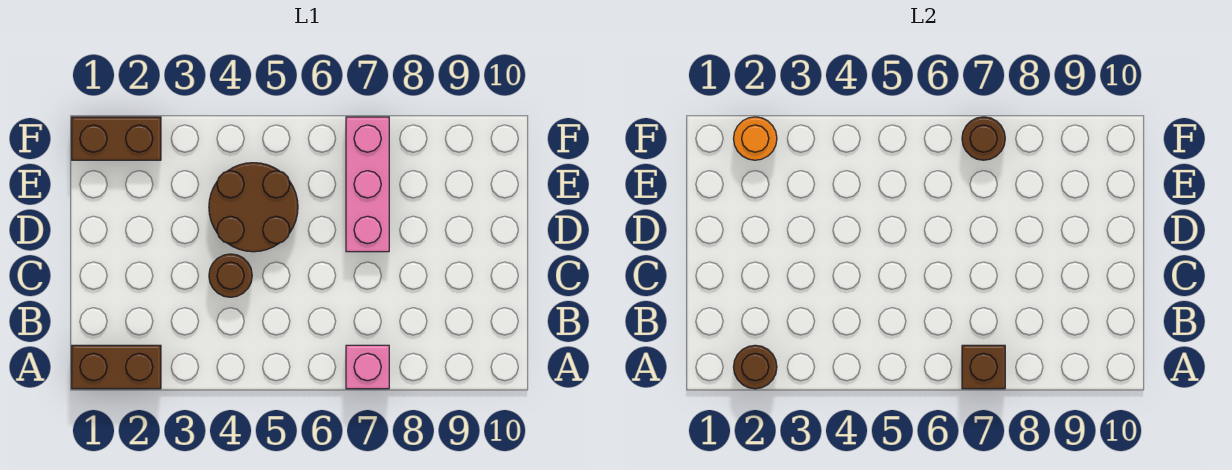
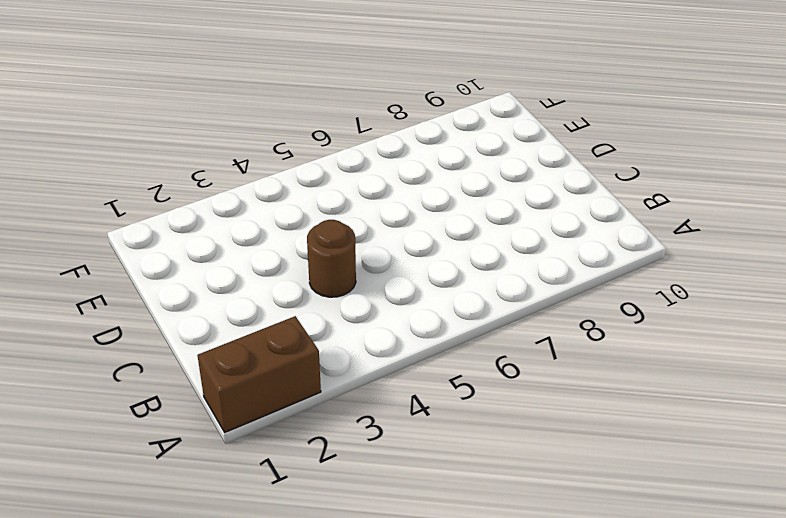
none -> pink brick A7 level 1
none -> brown round brick D4:E5 level 1

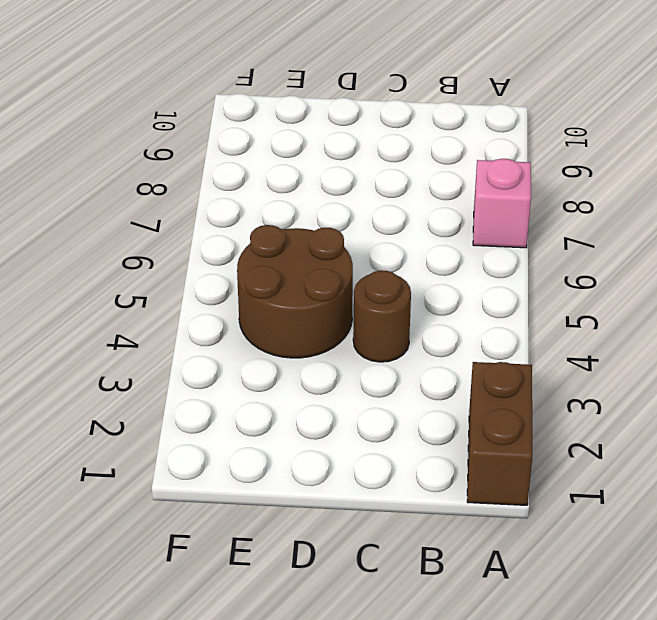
none -> pink brick D7:F7 level 1
none -> brown brick F1:F2 level 1

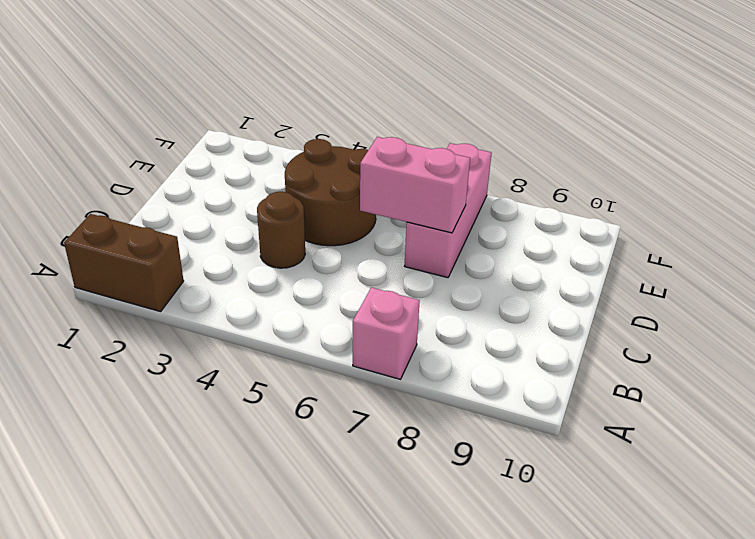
pink brick D6:D7 level 2 -> none
none -> brown brick F1:F2 level 1
none -> brown round brick A2 level 2

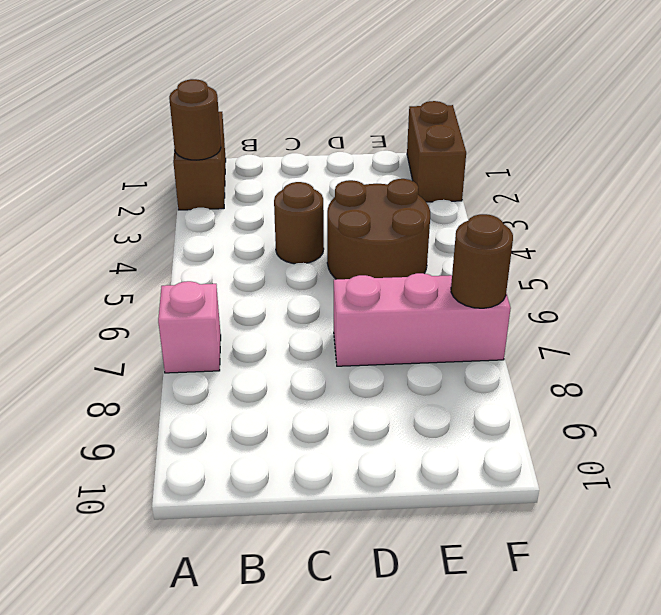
none -> brown brick A7 level 2
none -> orange round brick F2 level 2

